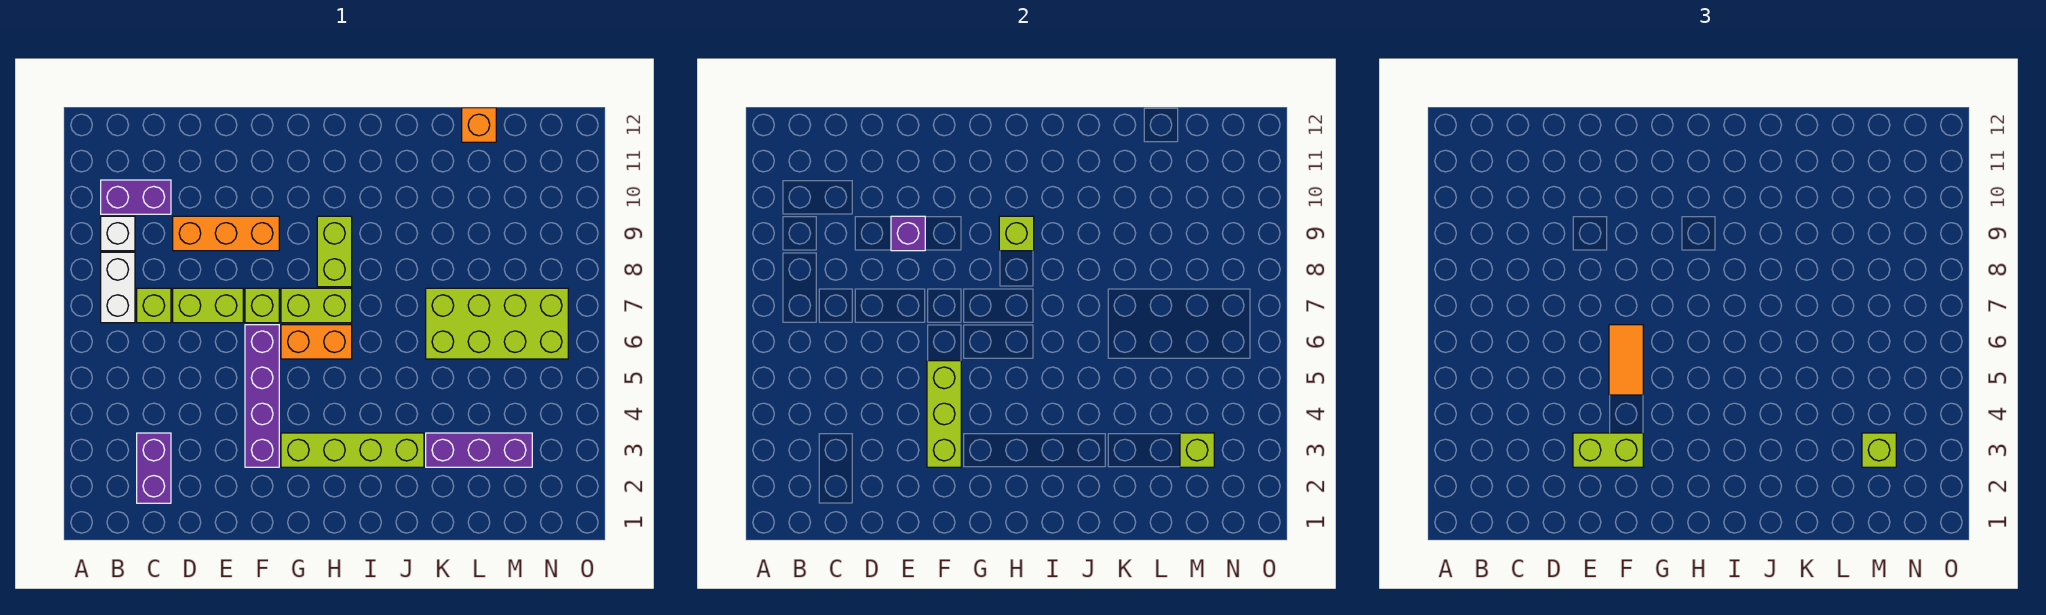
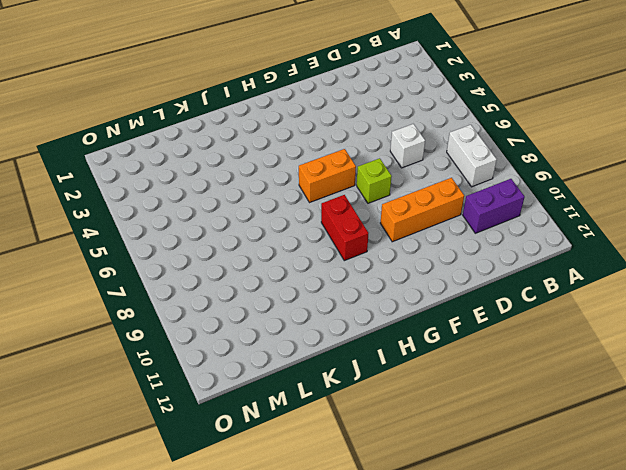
white brick D6 level 1 -> white brick B9 level 1
red brick H8:H9 level 1 -> lime brick H8:H9 level 1
none -> purple brick C2:C3 level 1
none -> lime brick C7 level 1
none -> lime brick D7:E7 level 1

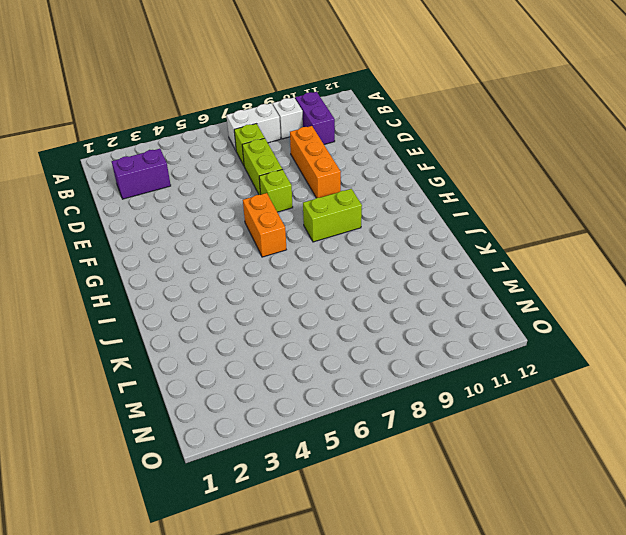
none -> purple brick F3:F6 level 1
none -> lime brick G3:J3 level 1
none -> lime brick G7:H7 level 1

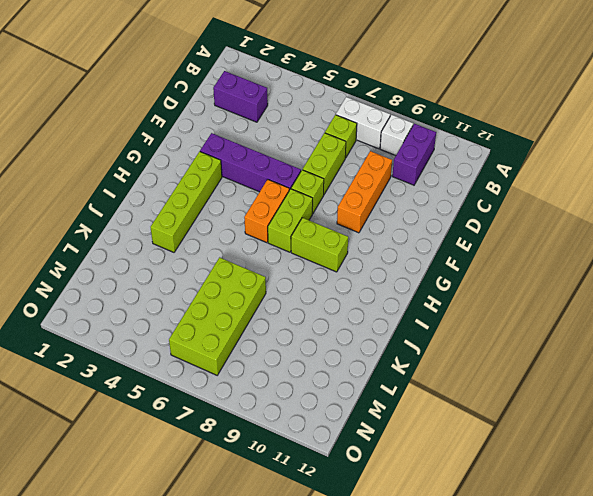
none -> purple brick K3:M3 level 1
none -> orange brick L12 level 1
none -> purple brick E9 level 2

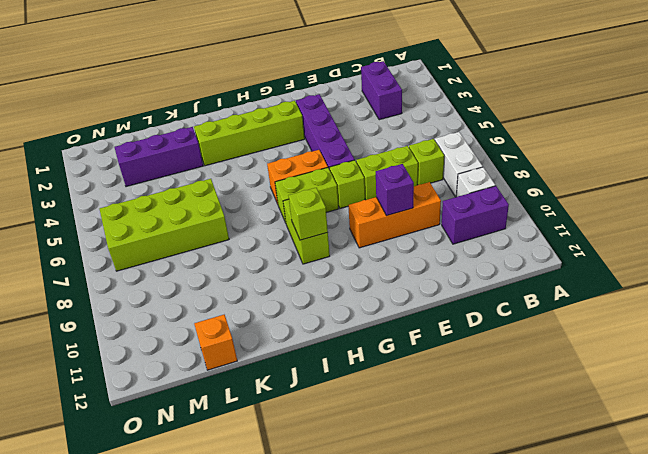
none -> lime brick F3:F5 level 2
none -> lime brick M3 level 2
none -> lime brick E3:F3 level 3

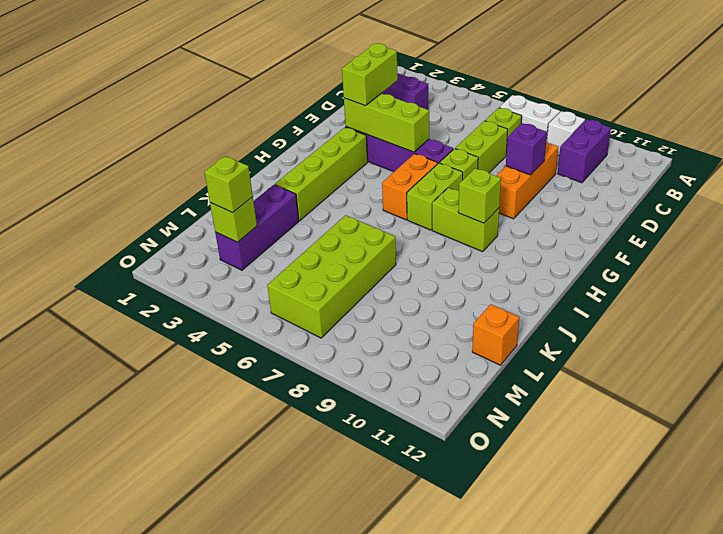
none -> orange tile F5:F6 level 3

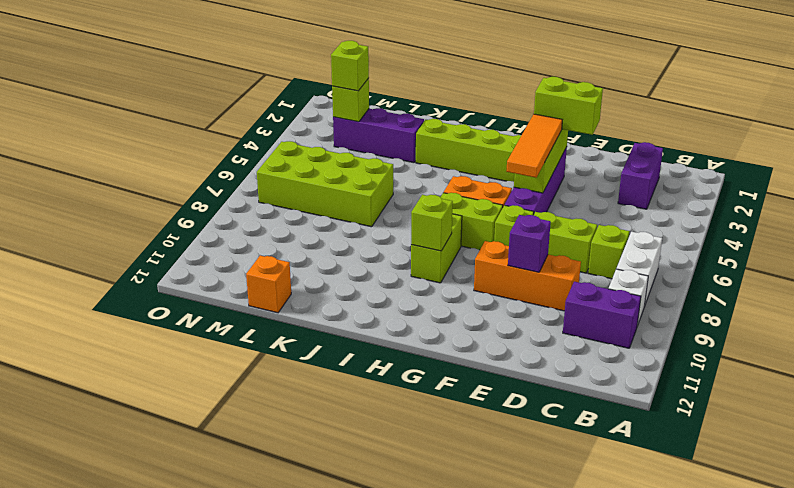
orange tile F4:F6 level 3 -> orange tile F5:F6 level 3

